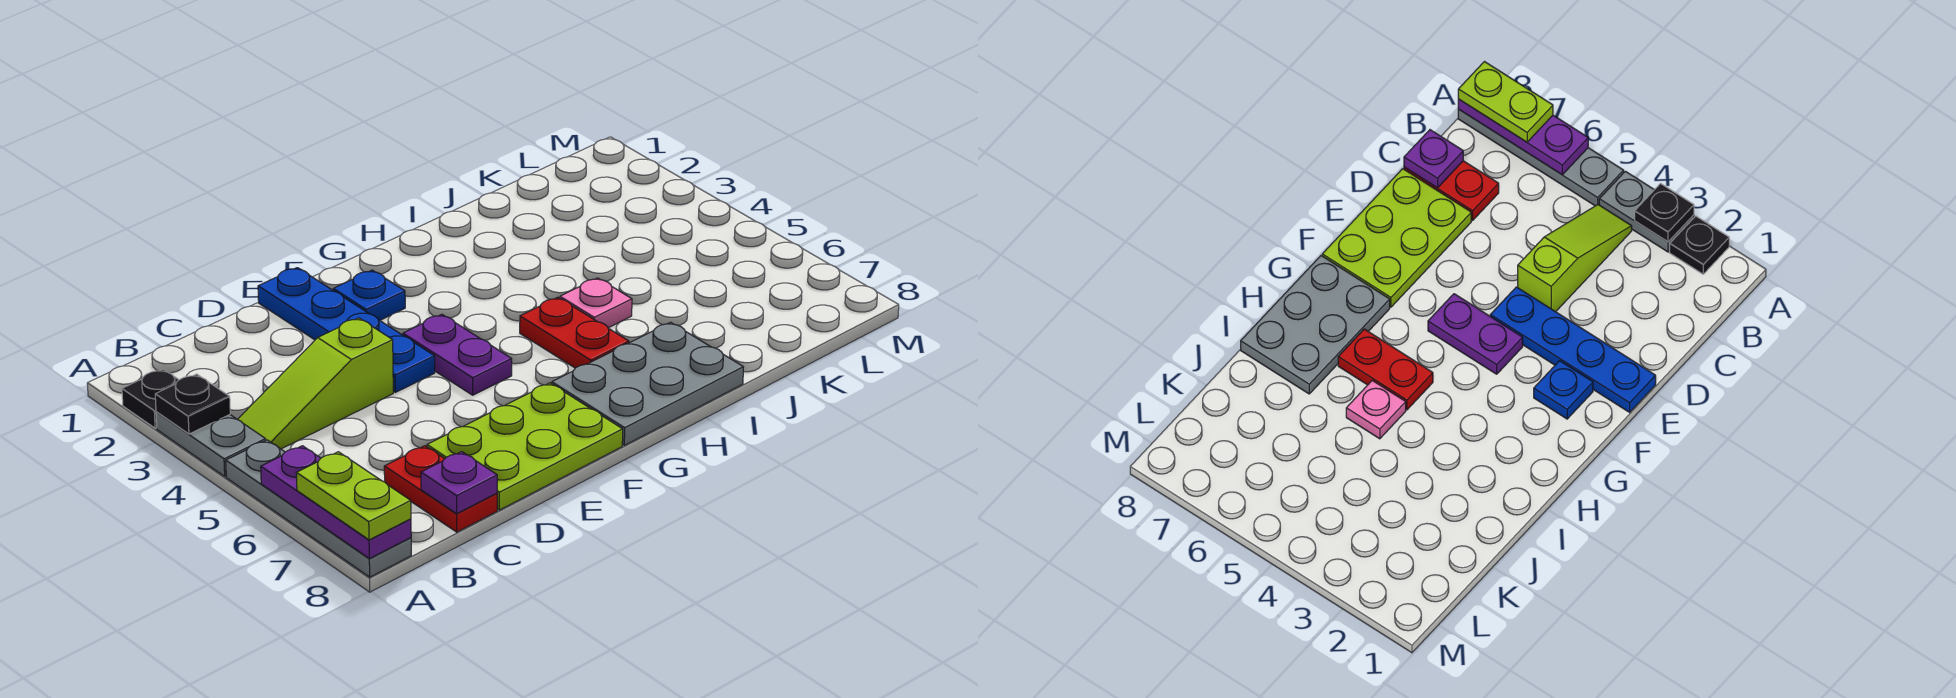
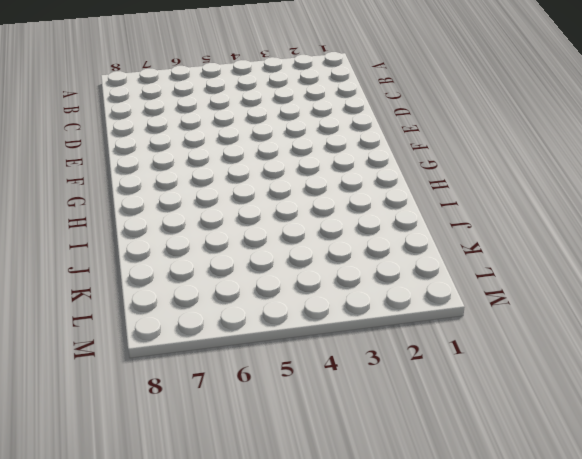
none -> black plate A2 level 1
none -> grey plate A3:A4 level 1
none -> grey plate A5:A8 level 1

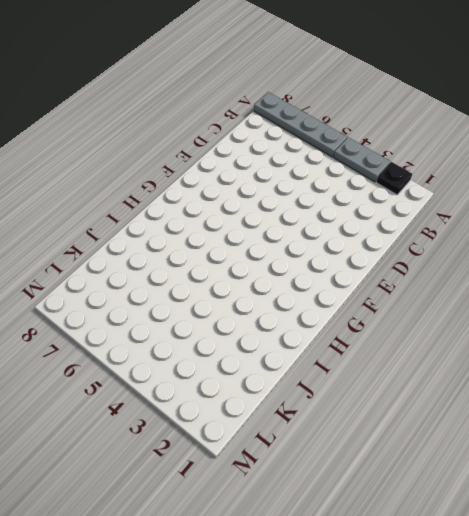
none -> lime slope B4:D4 level 1 top D
none -> red plate C7:C8 level 1
none -> lime plate D7:F8 level 1

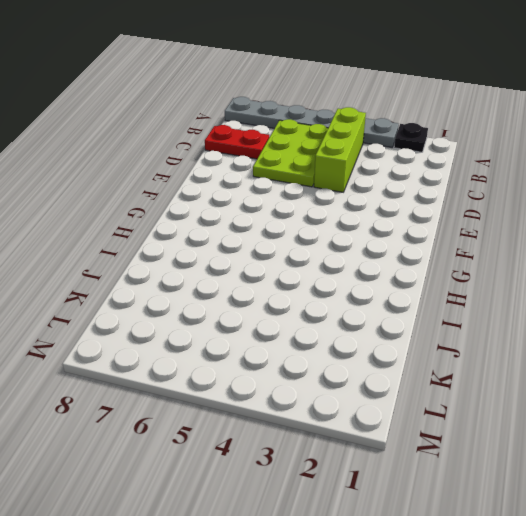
lime brick B4:D4 level 1 -> lime slope B4:D4 level 1 top D
lime plate B5:D6 level 1 -> lime plate D7:F8 level 1
none -> blue plate E1:E4 level 1
none -> blue plate F2 level 1
none -> purple plate F4:F5 level 1

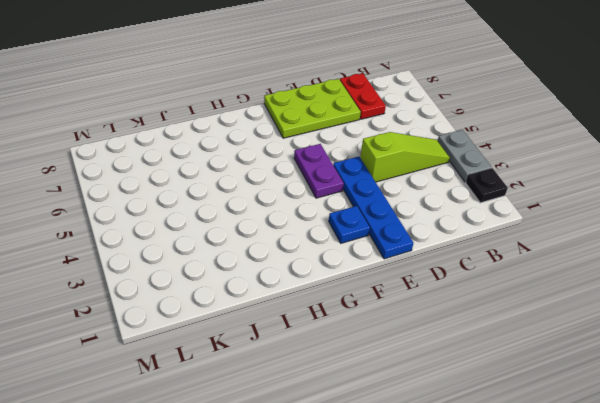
none -> grey plate A5:A8 level 1
none -> grey plate G7:I8 level 1
none -> red plate H5:H6 level 1

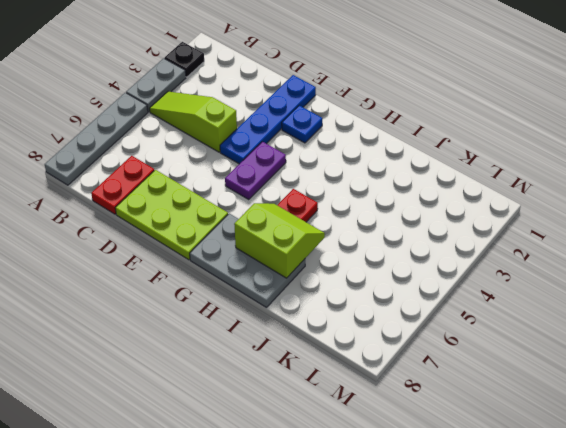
lime slope H6:I7 level 2 top 7 -> none
none -> pink plate I5 level 1
none -> black plate A3 level 2
none -> purple plate A6:A8 level 2

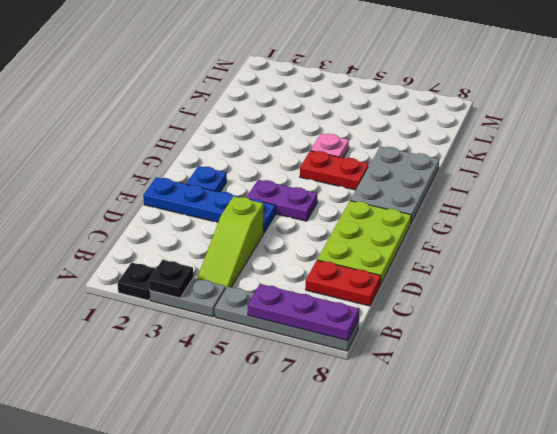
none -> purple plate C8 level 2
none -> lime plate A7:A8 level 3

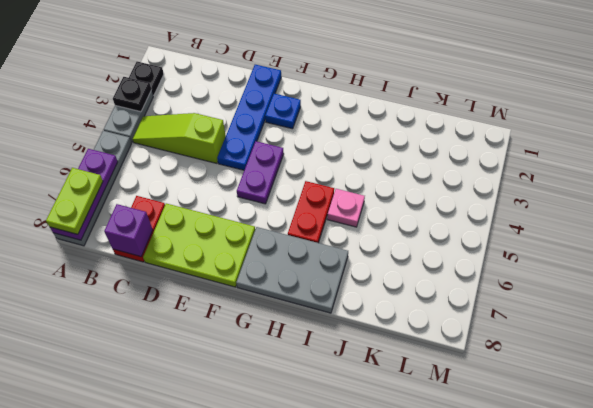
purple brick C8 level 2 -> purple plate C8 level 2

